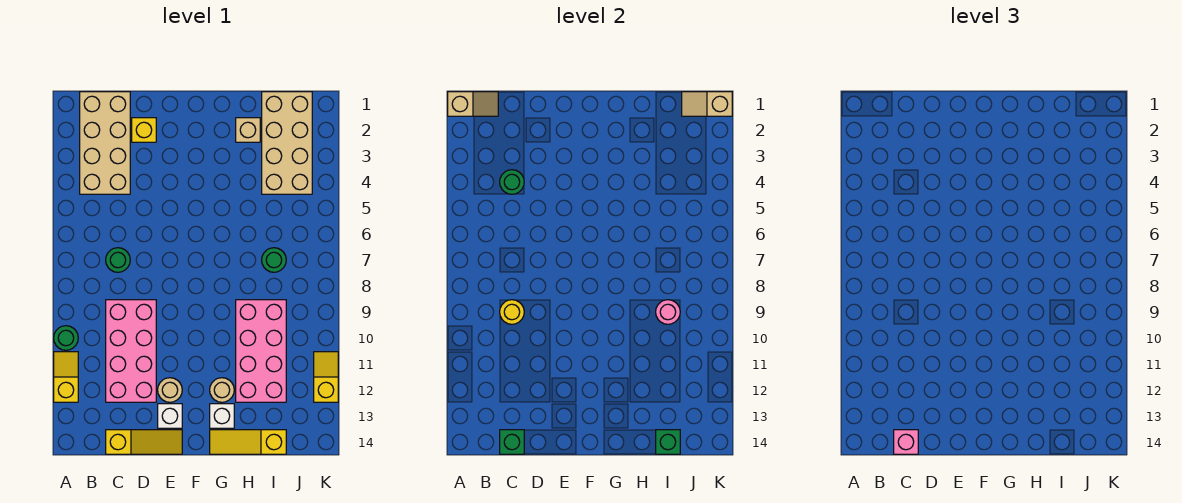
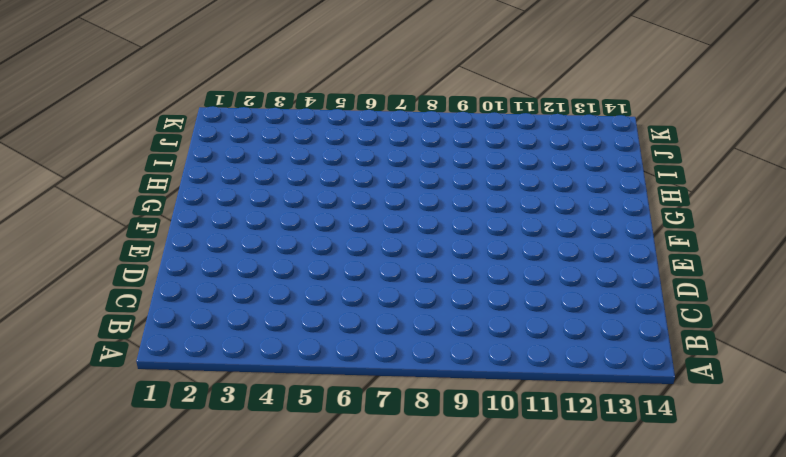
none -> green round brick A10 level 1
none -> yellow slope A11:A12 level 1 top 12
none -> tan brick B1:C4 level 1

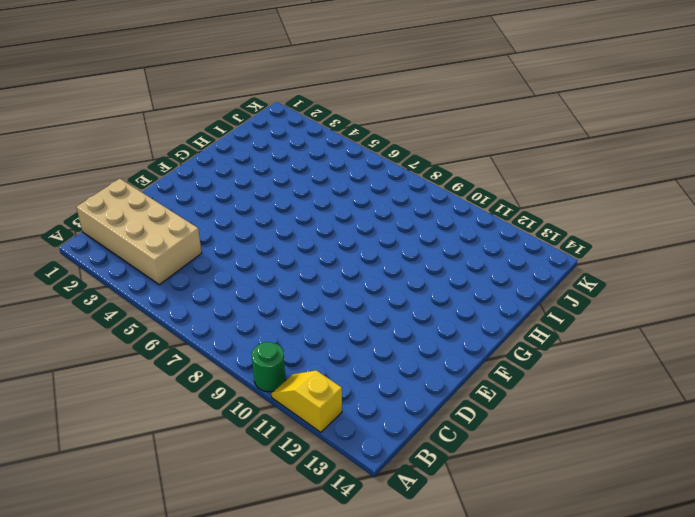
none -> green round brick C7 level 1
none -> pink brick C9:D12 level 1
none -> yellow slope C14:E14 level 1 top C

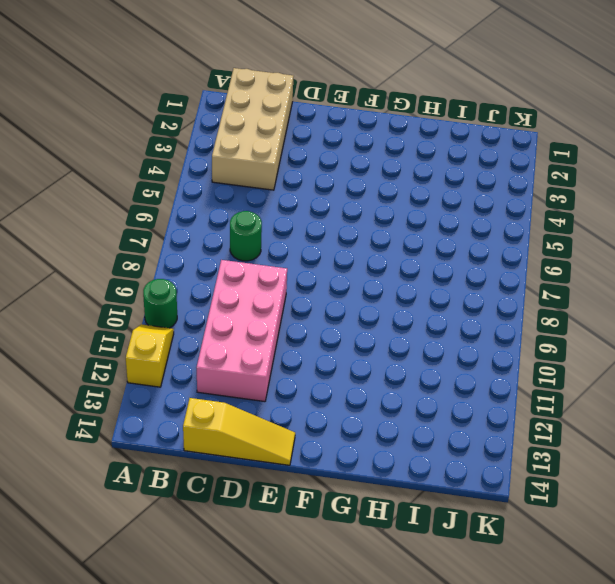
none -> yellow brick D2 level 1
none -> tan round brick E12 level 1
none -> white brick E13 level 1

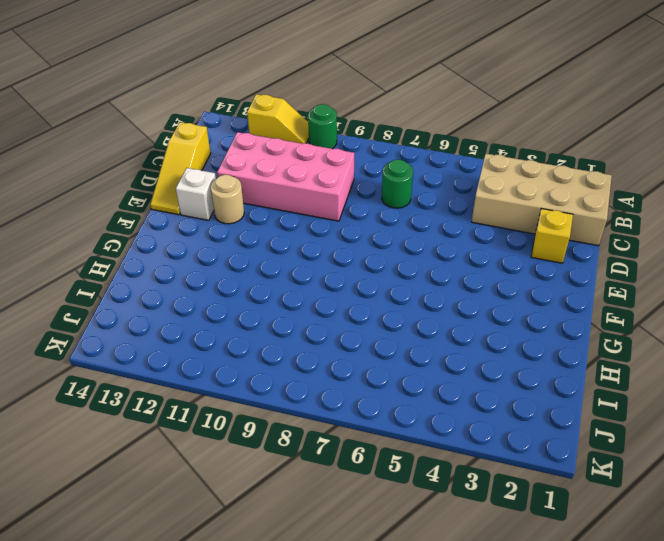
none -> tan round brick G12 level 1
none -> white brick G13 level 1
none -> yellow slope G14:I14 level 1 top I

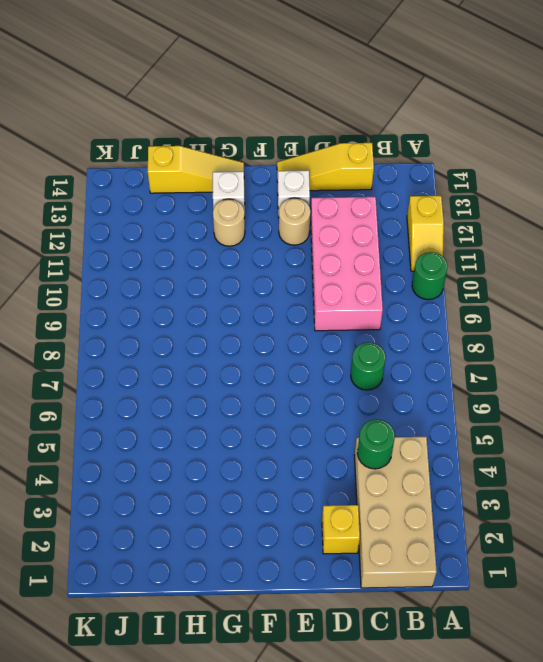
none -> tan brick H2 level 1
none -> pink brick H9:I12 level 1
none -> tan brick I1:J4 level 1

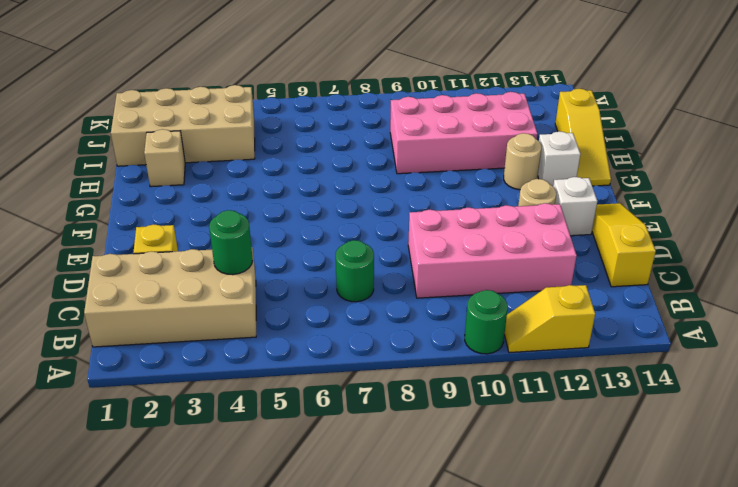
none -> green round brick I7 level 1
none -> yellow slope K11:K12 level 1 top 12
none -> tan slope A1:B1 level 2 top A

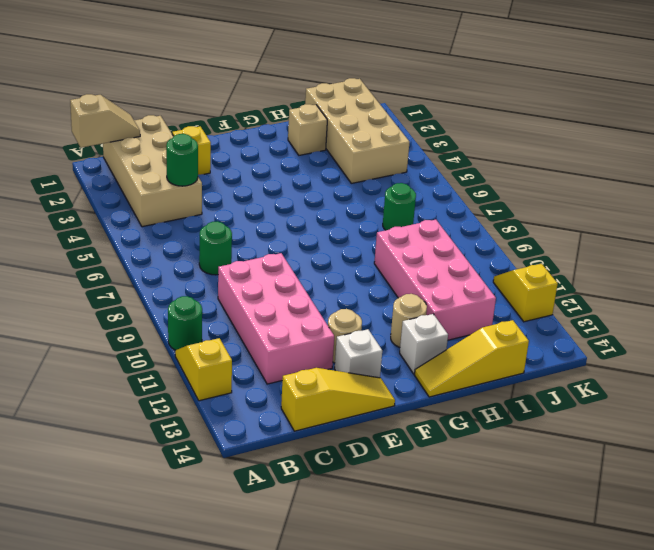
none -> yellow round brick C9 level 2
none -> green brick C14 level 2
none -> pink round brick I9 level 2

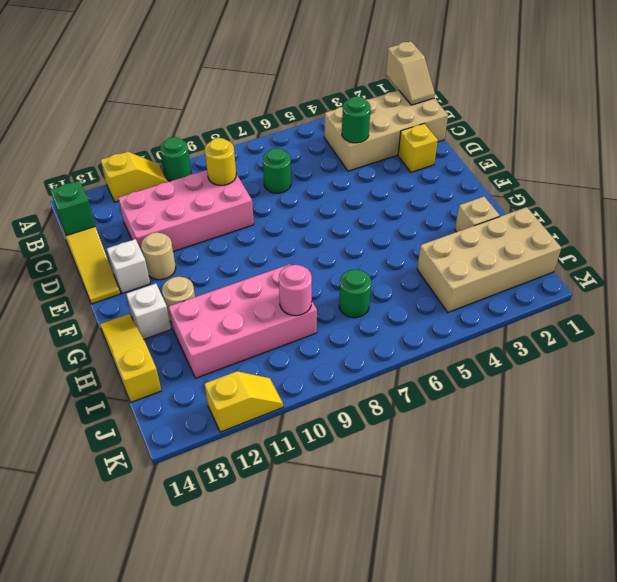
none -> green brick I14 level 2
none -> tan slope J1:K1 level 2 top K
none -> pink brick C14 level 3

